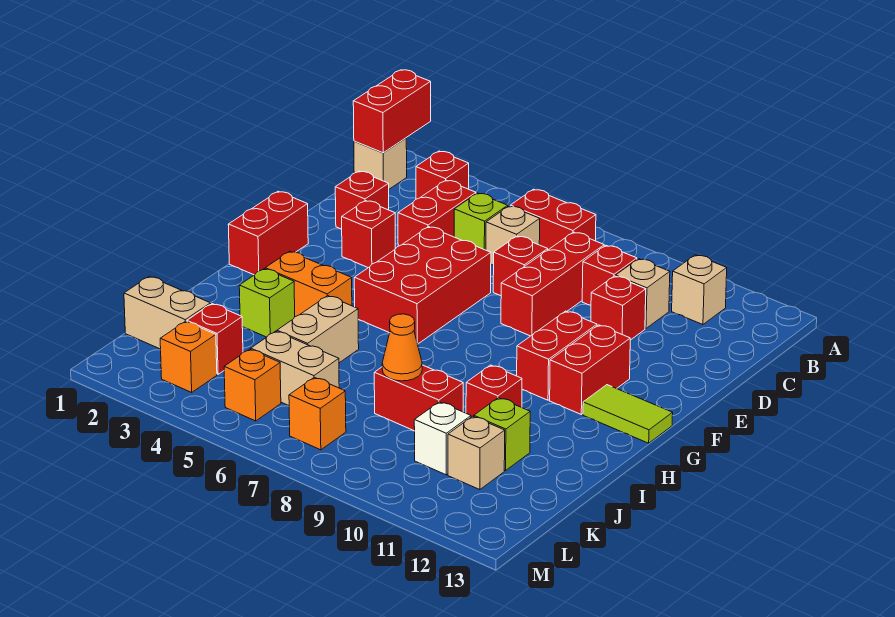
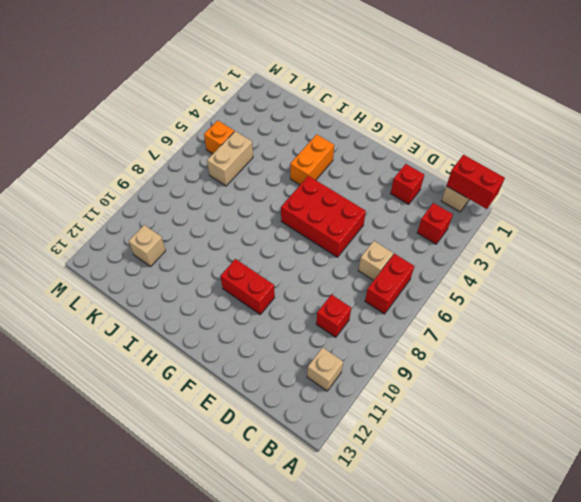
none -> red brick C4:D4 level 1
none -> lime brick C5 level 1
none -> red brick C8:E8 level 1
none -> tan brick C10 level 1

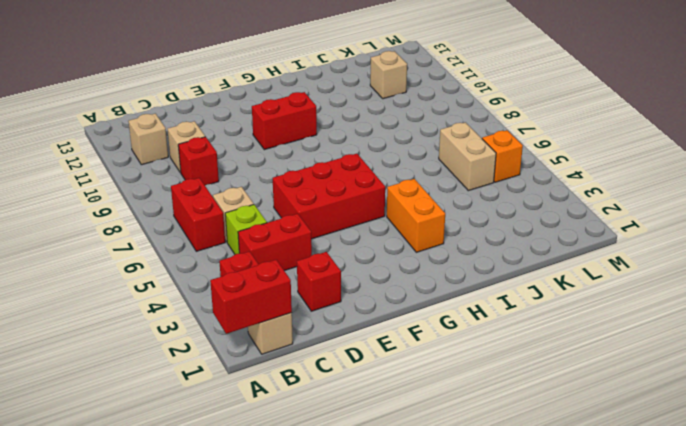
none -> red brick C8:E8 level 1
none -> red brick D7 level 1
none -> red brick D10 level 1
none -> red brick E3 level 1

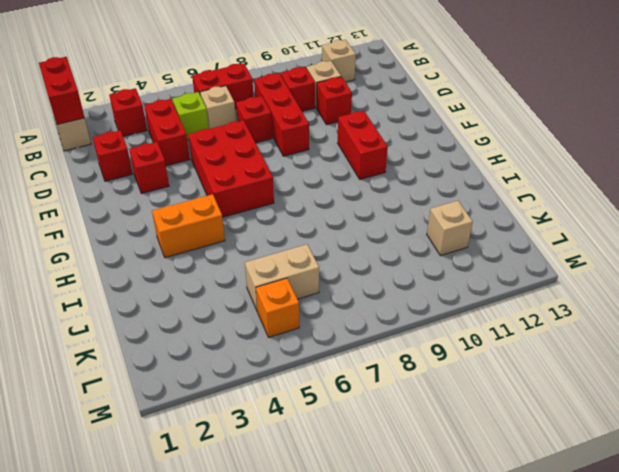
none -> red brick F1:G1 level 1
none -> red brick F11:G11 level 1
none -> lime tile G12:G13 level 1
none -> lime brick I3 level 1

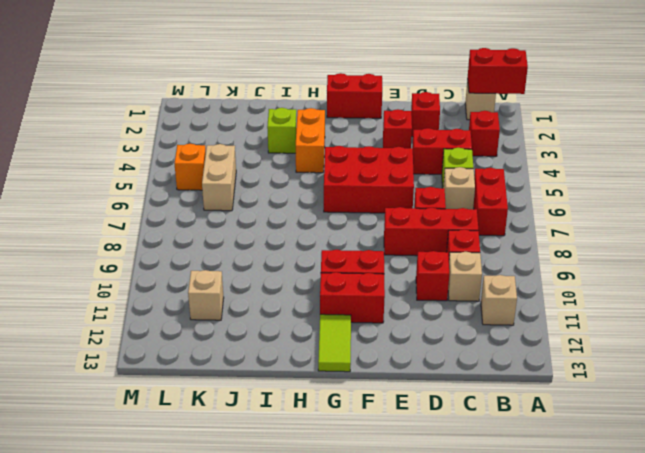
none -> tan brick I5:J5 level 1
none -> red brick I10 level 1
none -> red brick J8:J9 level 1
none -> lime brick J11 level 1

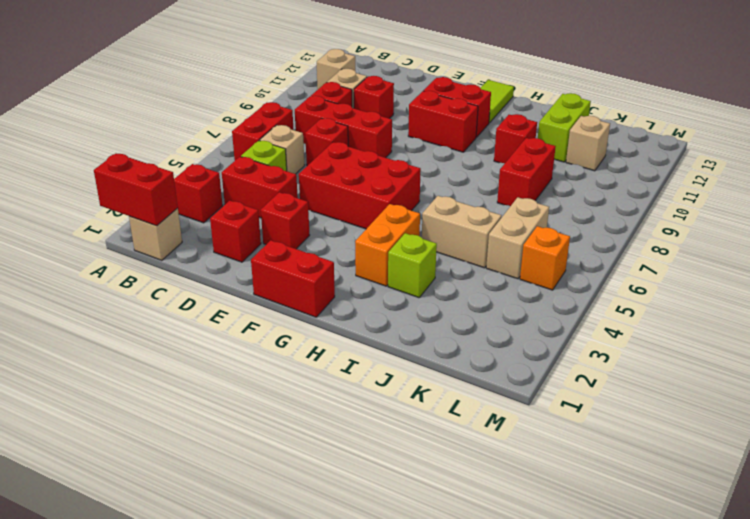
lime brick J11:J12 level 1 -> lime brick J11 level 1
none -> tan brick K1:K2 level 1
none -> red brick K3 level 1
none -> white brick K10 level 1
none -> orange brick L3 level 1

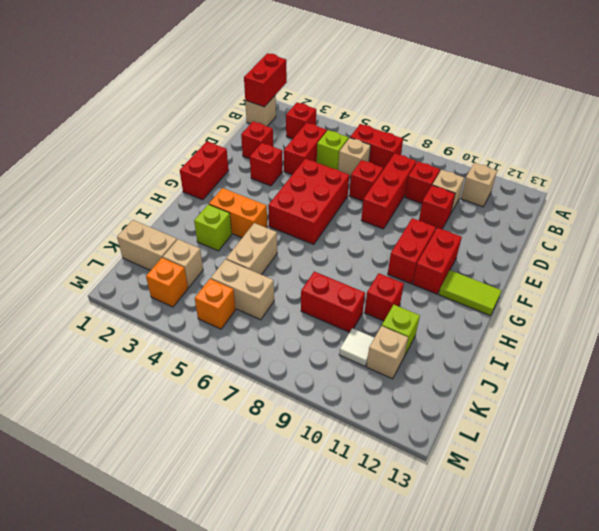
tan brick K3 level 1 -> red brick K3 level 1
white tile K10 level 1 -> white brick K10 level 1
none -> orange brick L7 level 1
none -> orange cone J8 level 2

